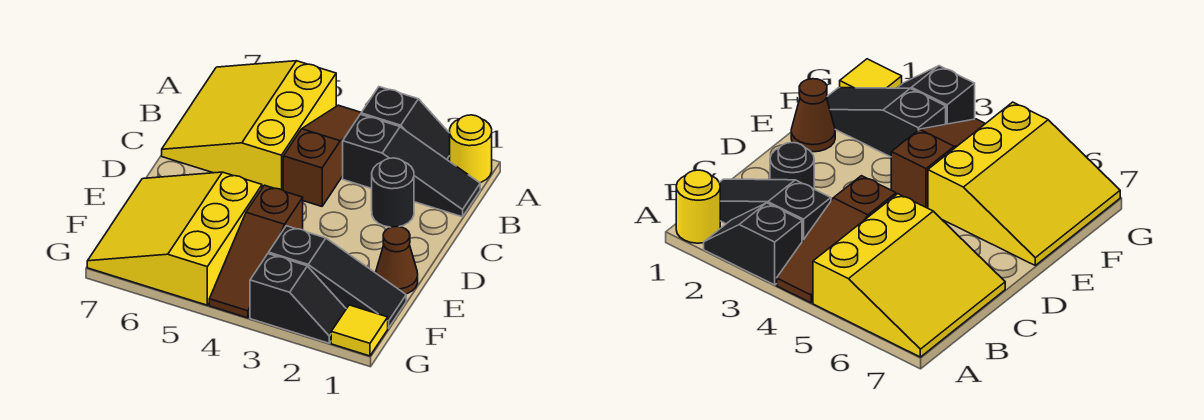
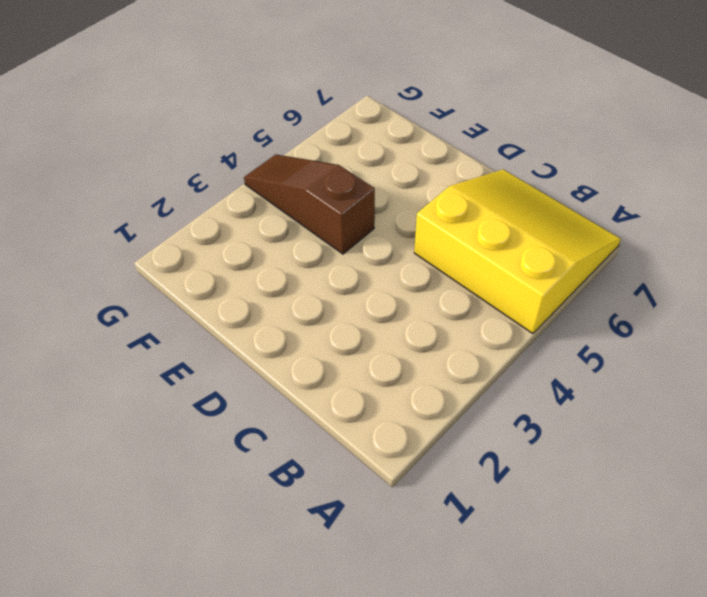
none -> yellow round brick A1 level 1
none -> black slope A2:A3 level 1 top 3
none -> brown slope A4:C4 level 1 top C

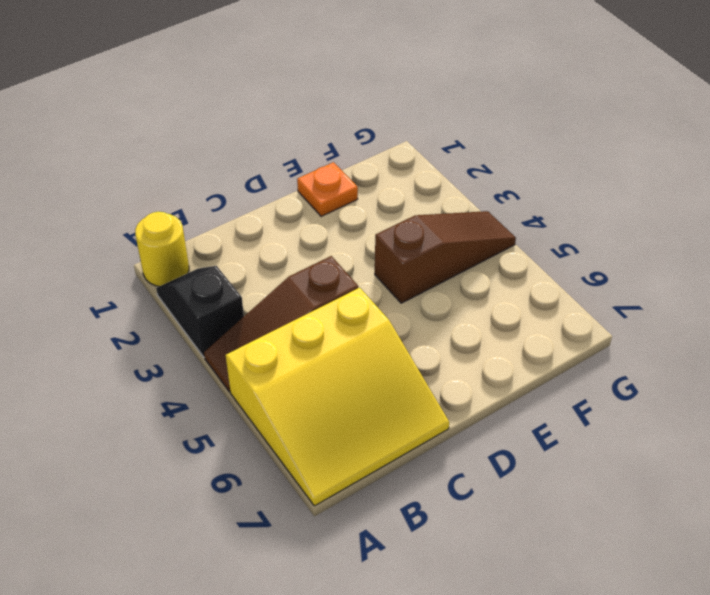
orange plate E1 level 1 -> brown cone E1 level 1
none -> black slope B1:B3 level 1 top 3
none -> black round brick C2 level 1
none -> yellow slope E5:G7 level 1 top 5

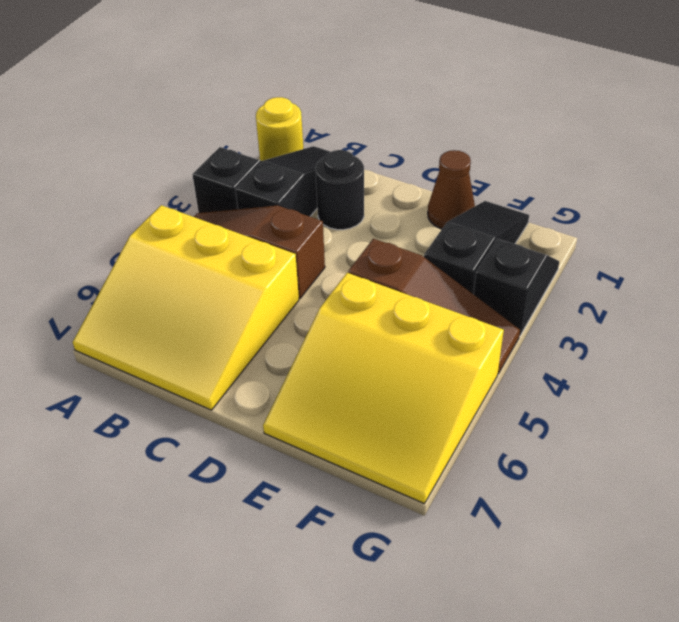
none -> yellow tile G1 level 1

